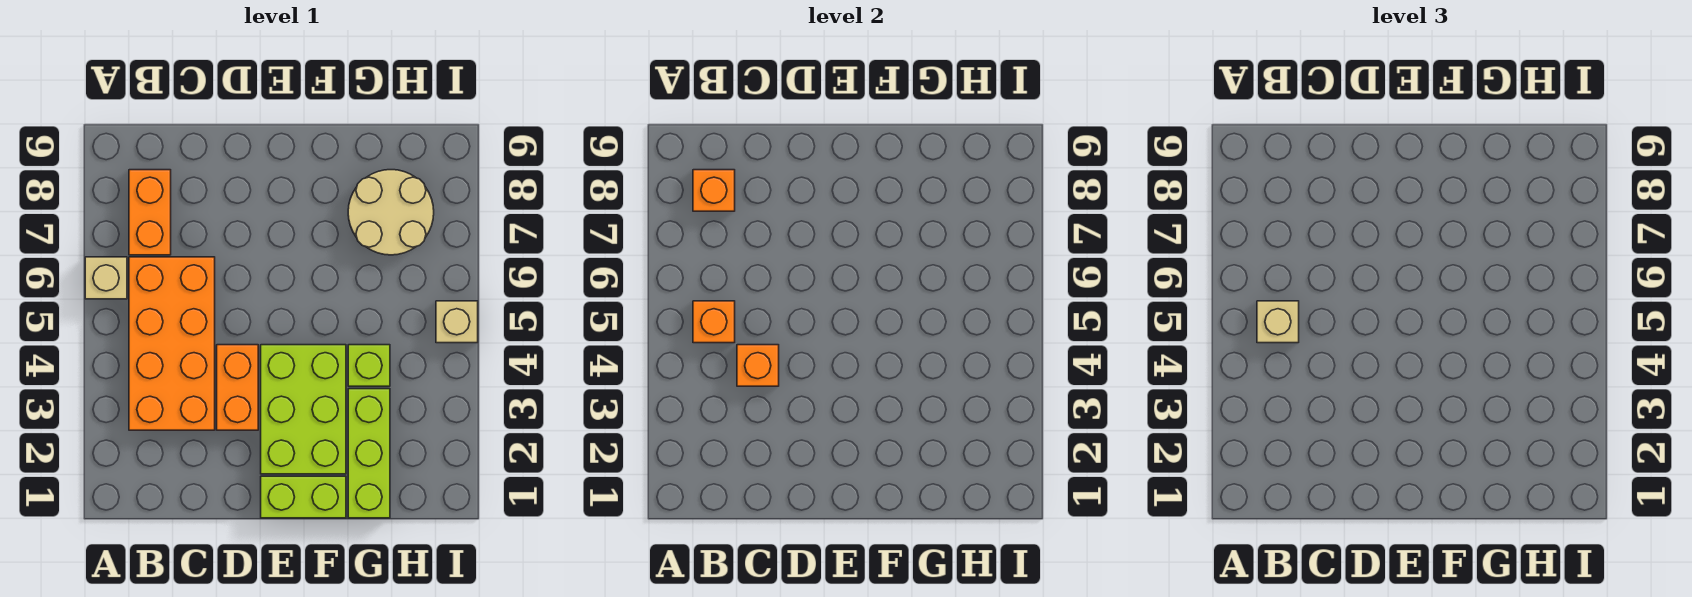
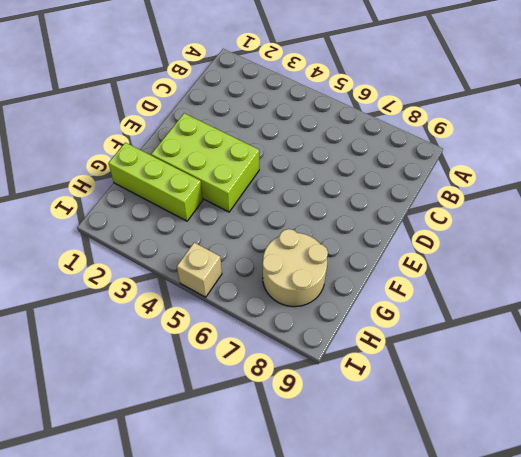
none -> tan brick A6 level 1
none -> orange brick B3:C6 level 1
none -> orange brick B7:B8 level 1

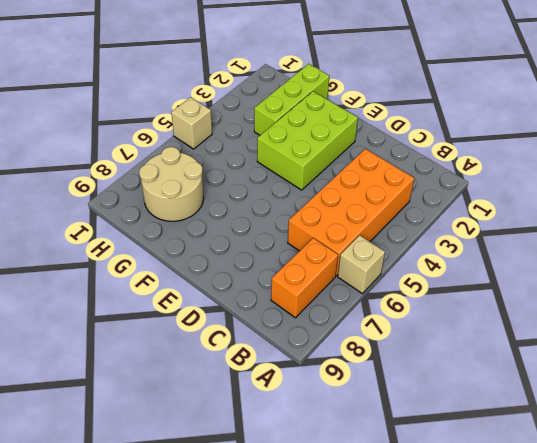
none -> orange brick D3:D4 level 1
none -> lime brick E1:F1 level 1
none -> lime brick G4 level 1

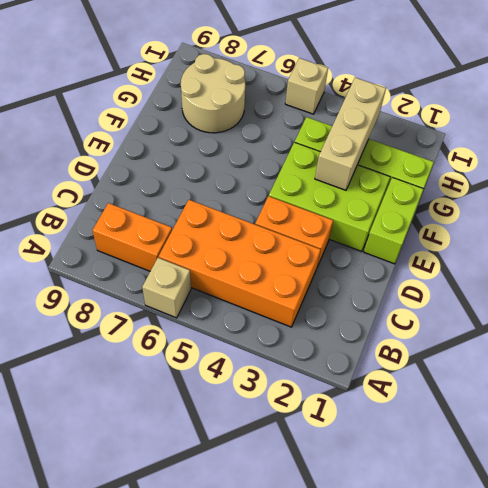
tan brick F3:H3 level 2 -> none
none -> orange brick B5 level 2
none -> orange brick B8 level 2
none -> orange brick C4 level 2

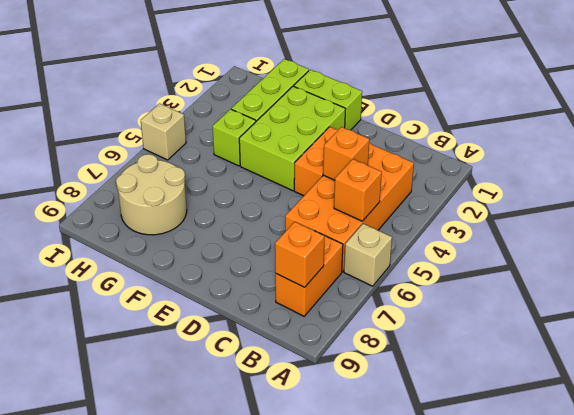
none -> tan brick B5 level 3

